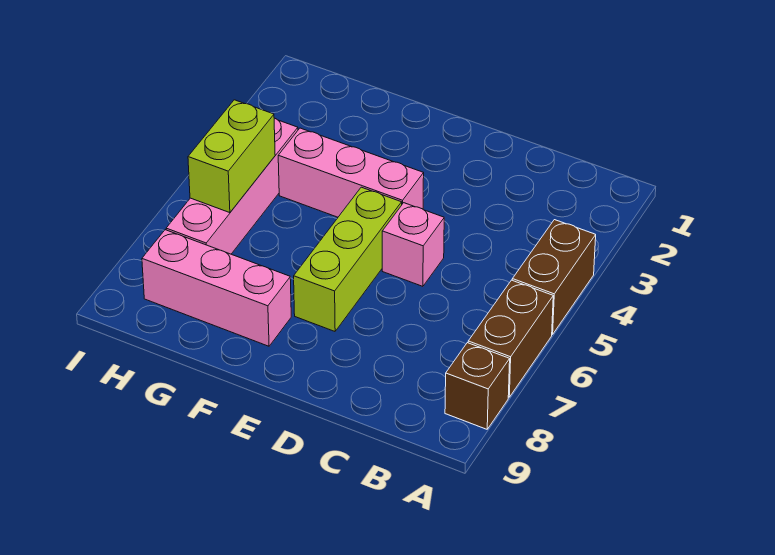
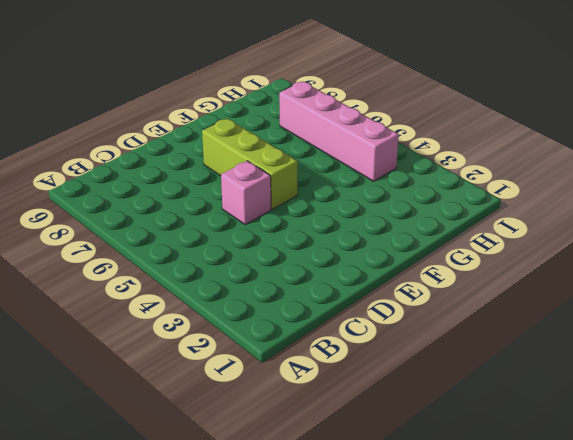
none -> brown brick A4:A5 level 1
none -> brown brick A6:A7 level 1

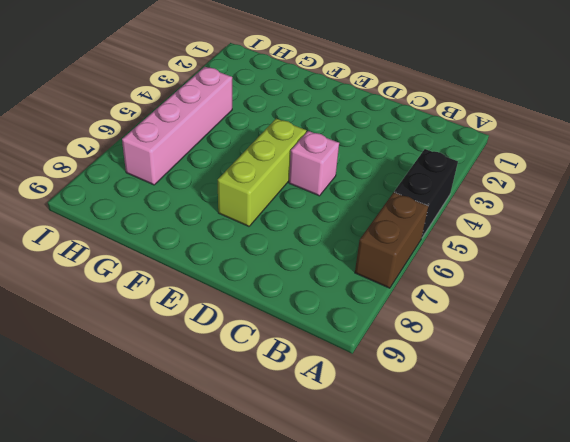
black brick A4:A5 level 1 -> brown brick A4:A5 level 1
none -> brown brick A8 level 1
none -> pink brick E4:G4 level 1

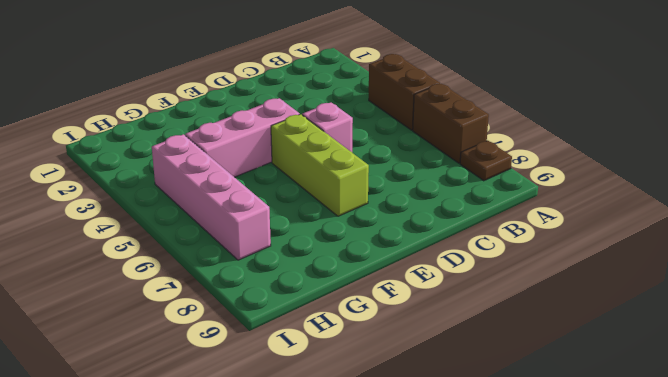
brown plate A8 level 1 -> brown brick A8 level 1
none -> pink brick F8:H8 level 1
none -> lime brick H5:H6 level 2

